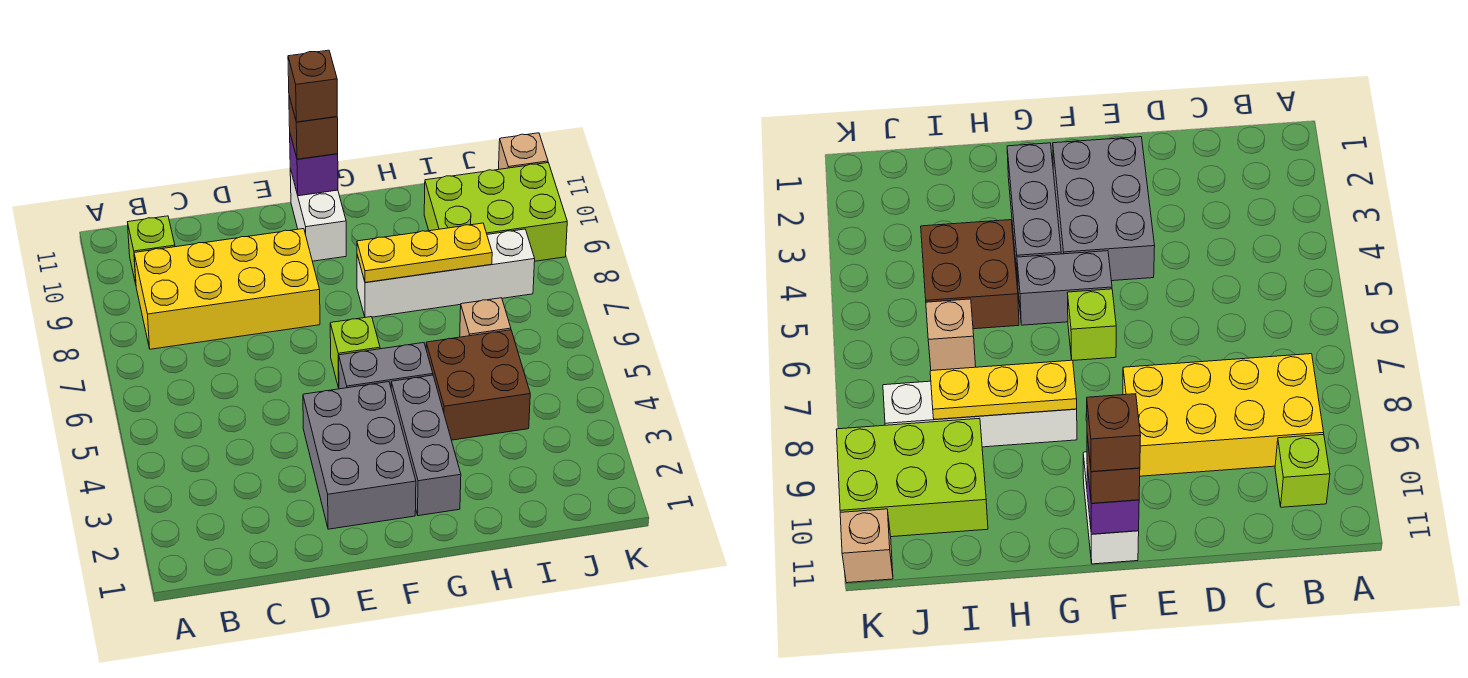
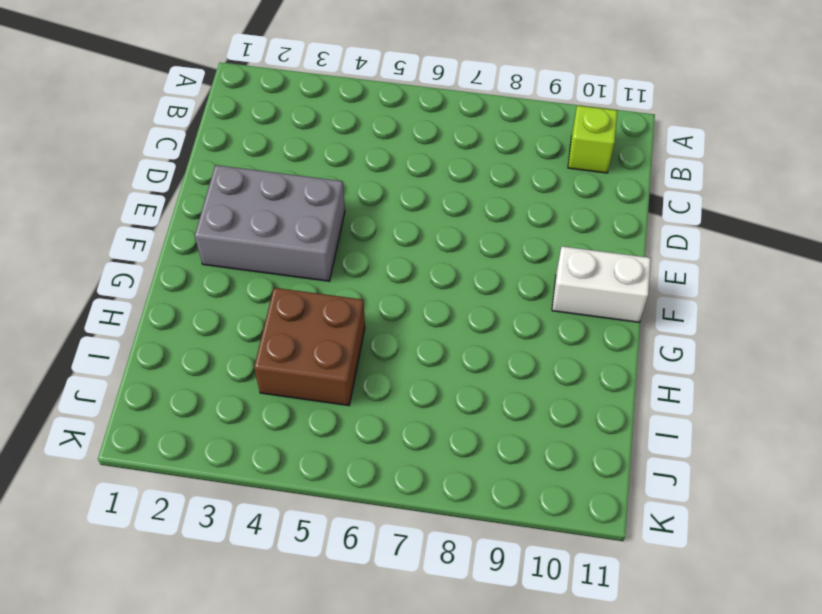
none -> yellow brick B8:E9 level 1
none -> grey brick F5:G5 level 1
none -> lime brick F6 level 1

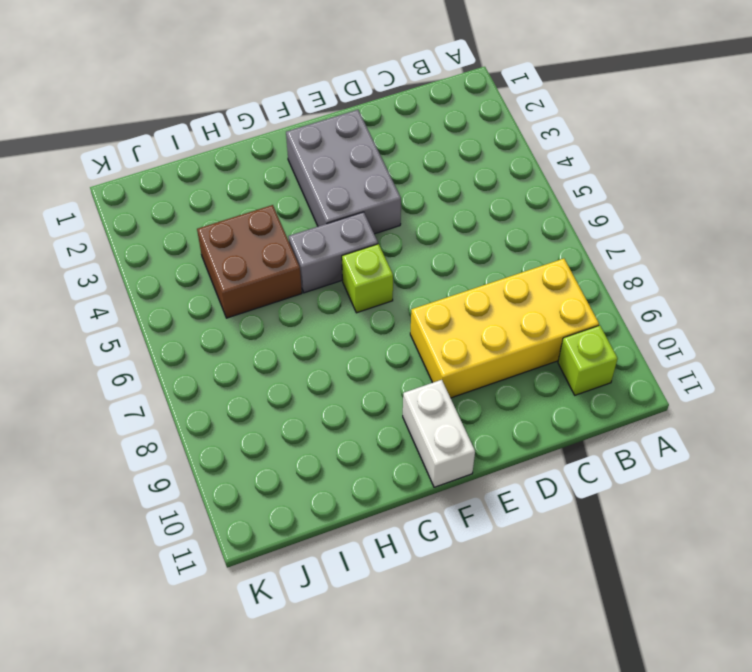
none -> grey brick G2:G4 level 1
none -> white brick G8:J8 level 1
none -> tan brick I6 level 1

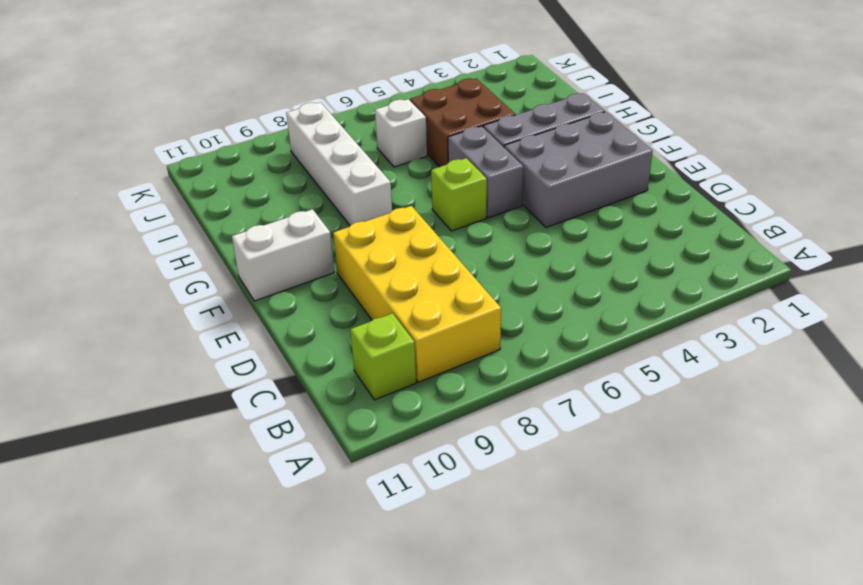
white brick I6 level 1 -> tan brick I6 level 1
none -> lime brick I9:K10 level 1
none -> tan brick K11 level 1
none -> purple brick F11 level 2

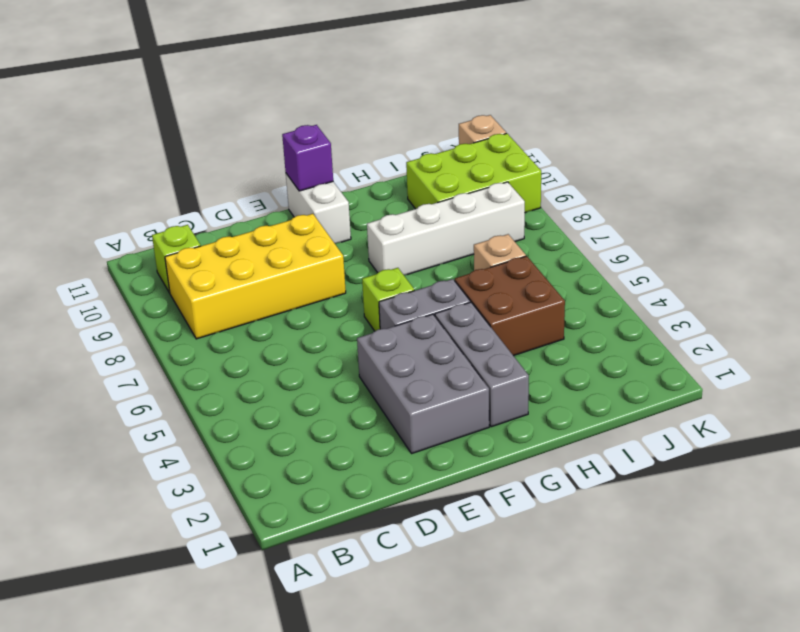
none -> yellow plate G8:I8 level 2
none -> brown brick F11 level 3
none -> brown brick F11 level 4

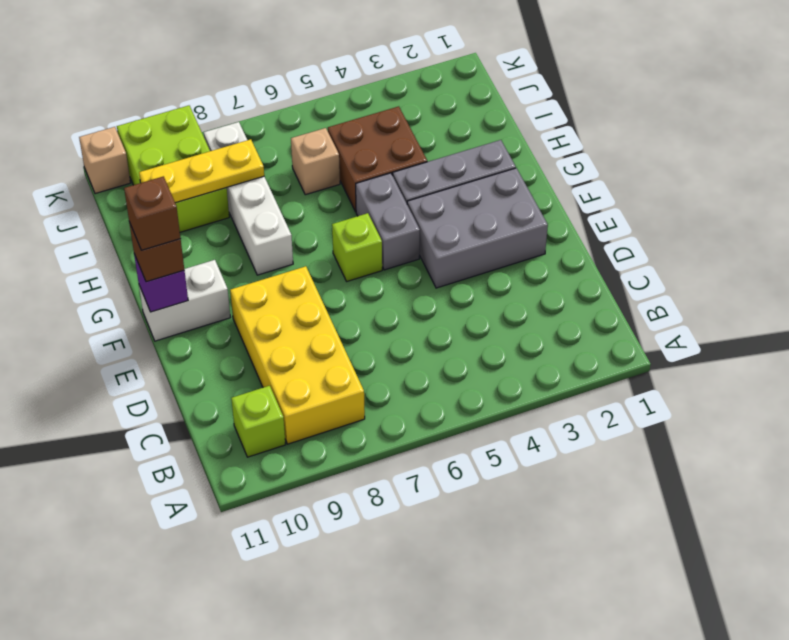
yellow plate I8:I10 level 2 -> yellow plate G8:I8 level 2

